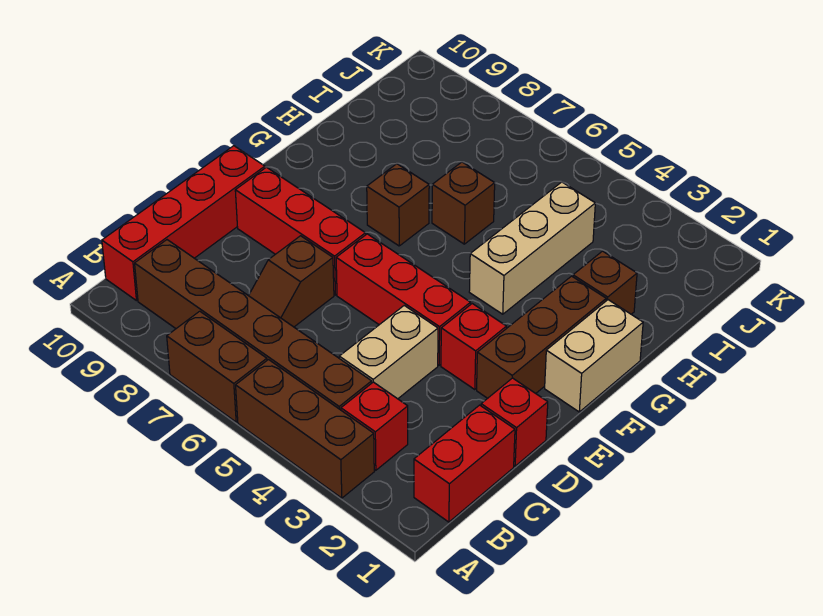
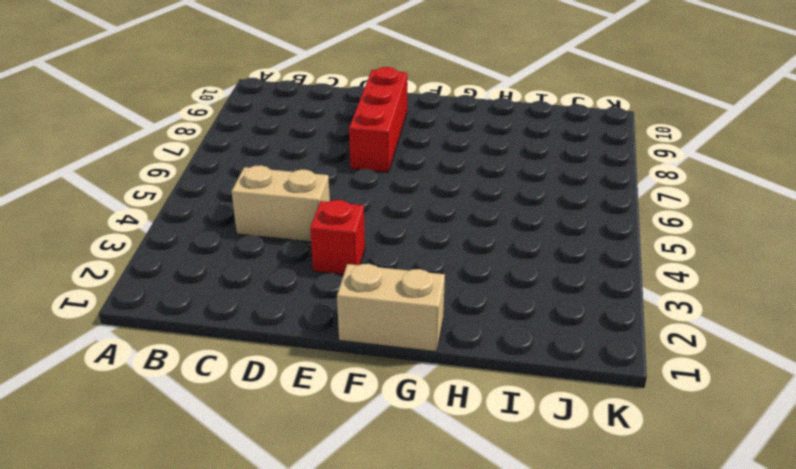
none -> brown brick A3:A5 level 1
none -> brown brick A6:A7 level 1
none -> red brick B1:C1 level 1

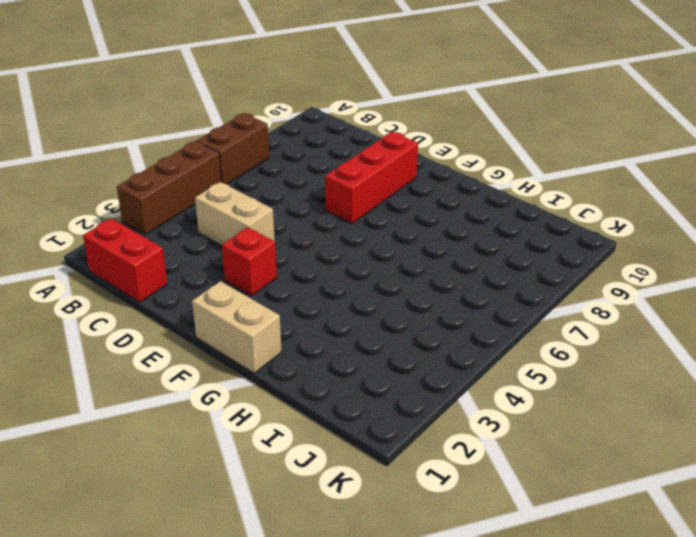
none -> red brick B3 level 1
none -> brown brick B4:B9 level 1
none -> red brick B10:E10 level 1

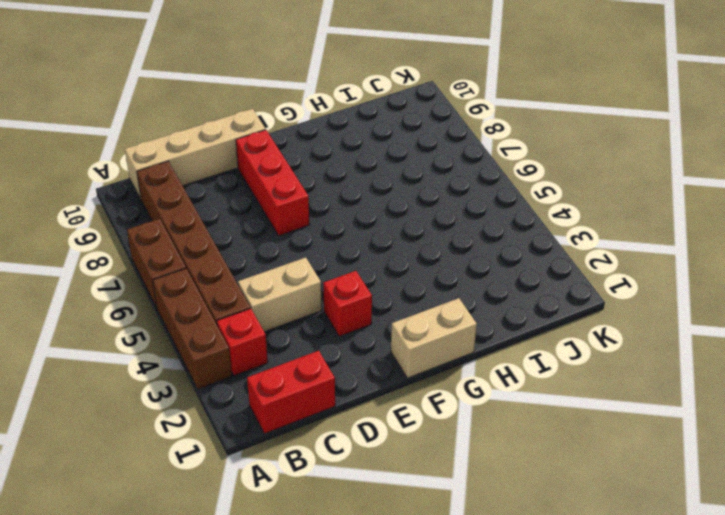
tan brick B10:E10 level 1 -> red brick B10:E10 level 1
none -> brown slope C7:D7 level 1 top D
none -> red brick D1 level 1
none -> brown brick E2:G2 level 1

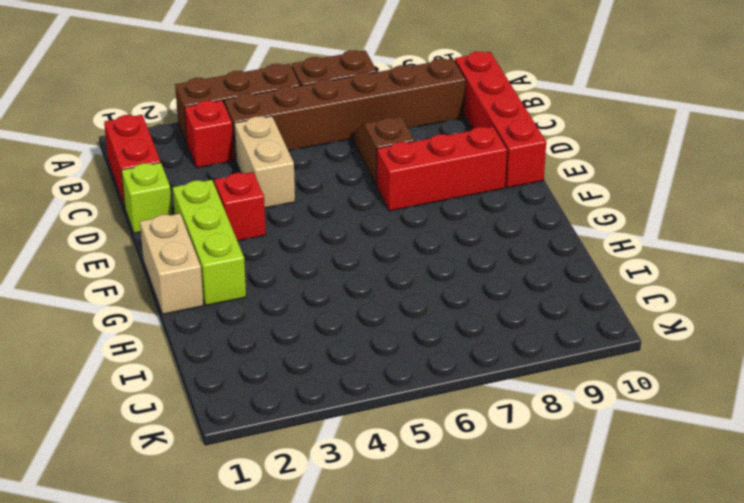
lime brick D1 level 1 -> red brick D1 level 1
lime brick E2:G2 level 1 -> brown brick E2:G2 level 1
none -> red brick E4:E6 level 1
none -> tan brick G4:I4 level 1
none -> brown brick G7 level 1

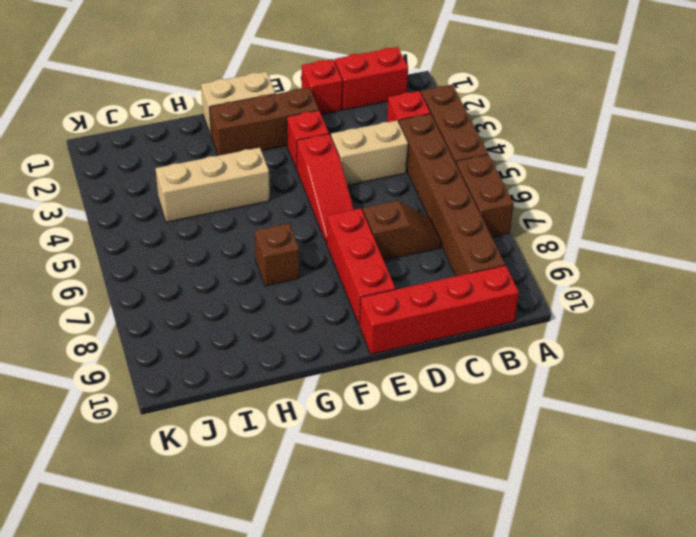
red slope E4:E6 level 1 top 4 -> red brick E4:E6 level 1
none -> brown brick H2 level 1
none -> brown brick H6 level 1

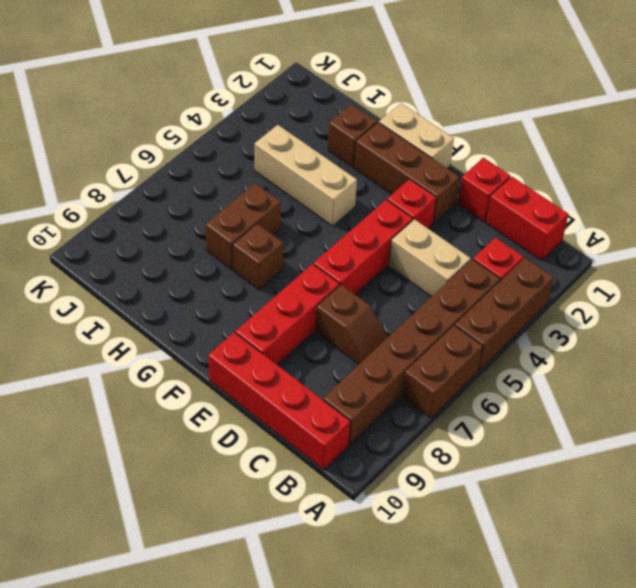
brown brick H6:H7 level 1 -> brown brick H6 level 1

